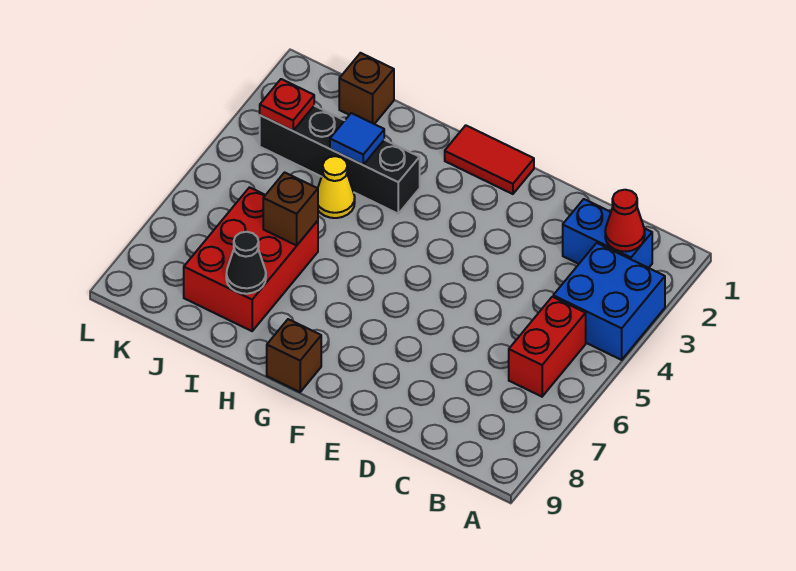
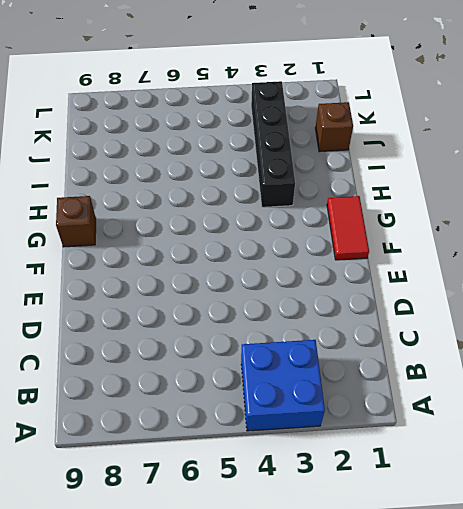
none -> blue brick B2:C2 level 1
none -> red brick B5:B6 level 1
none -> yellow cone I4 level 1

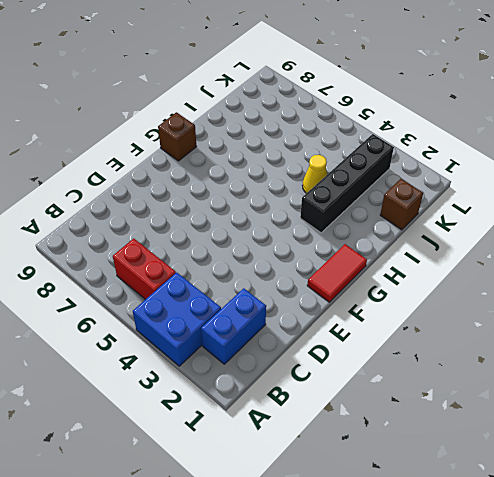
none -> red brick I6:J8 level 1
none -> red cone B2 level 2
none -> blue tile I3 level 2

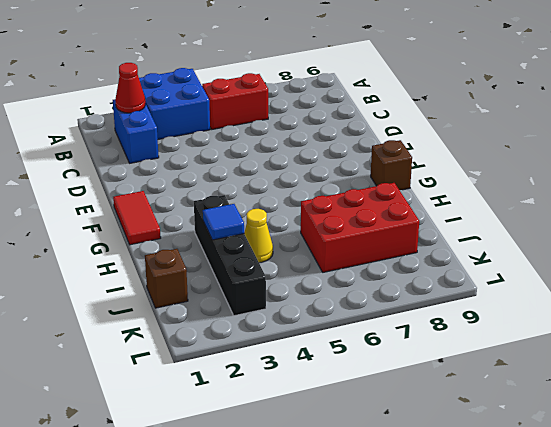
none -> brown brick I6 level 2
none -> black cone I8 level 2
none -> red plate K3 level 2

